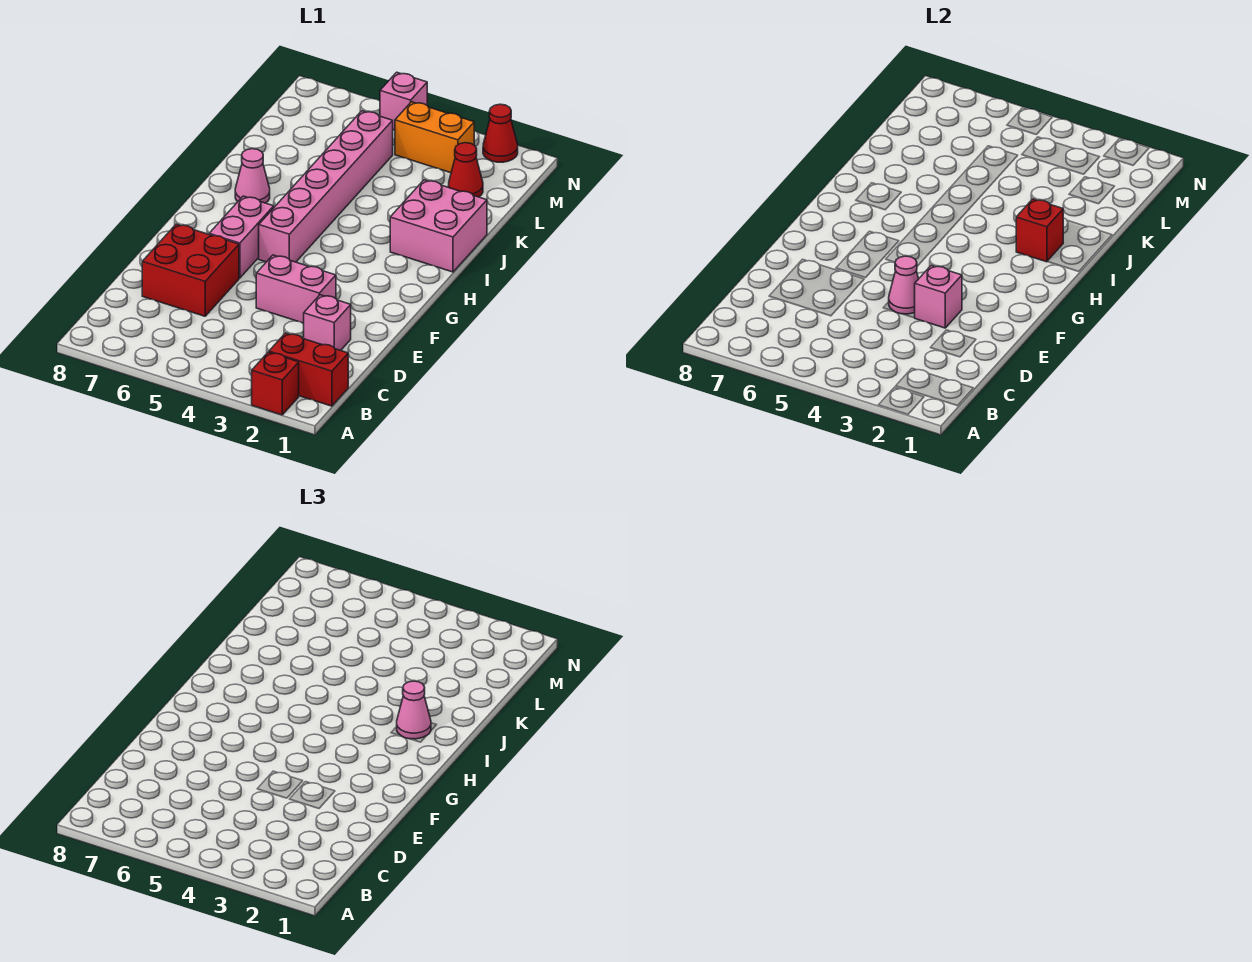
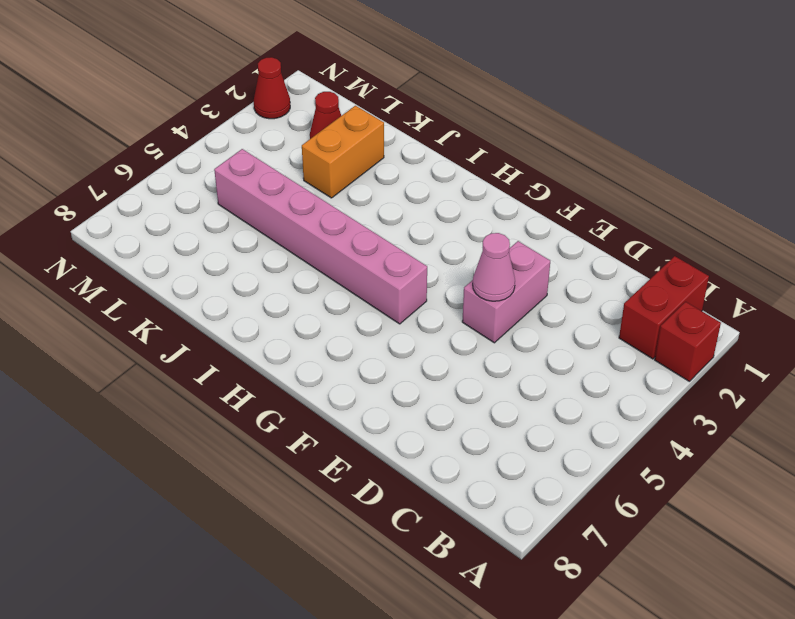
orange brick K2:K3 level 1 -> orange brick M3:M4 level 1
none -> pink brick D2 level 1
none -> red brick D6:E7 level 1
none -> pink brick F6:G6 level 1

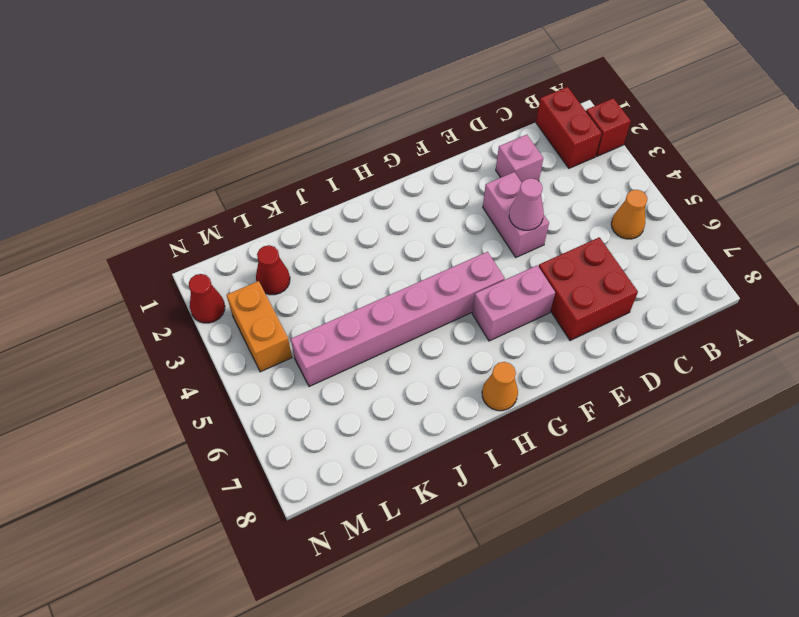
orange cone B5 level 1 -> none
orange cone H8 level 1 -> none
none -> pink brick I1:J2 level 1
none -> pink cone I7 level 1
none -> pink brick N5 level 1

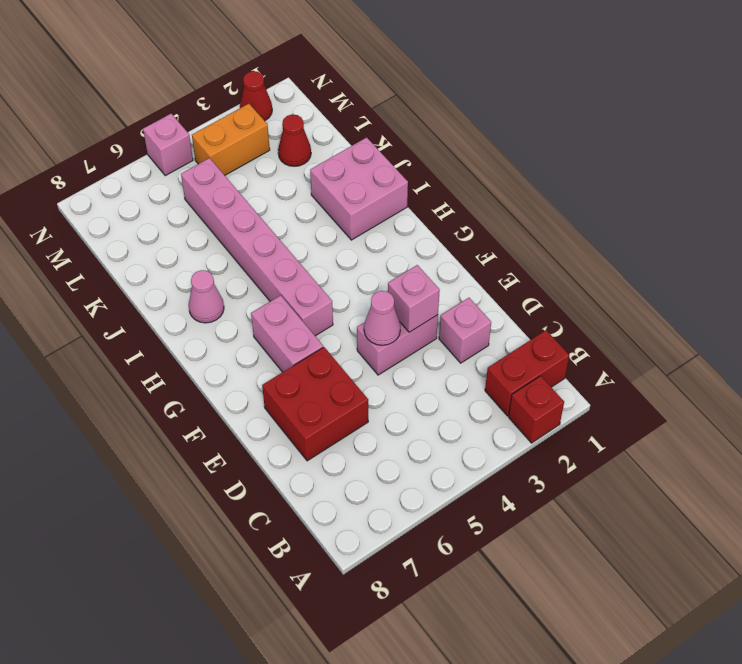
none -> red brick I2 level 2
none -> pink cone I2 level 3

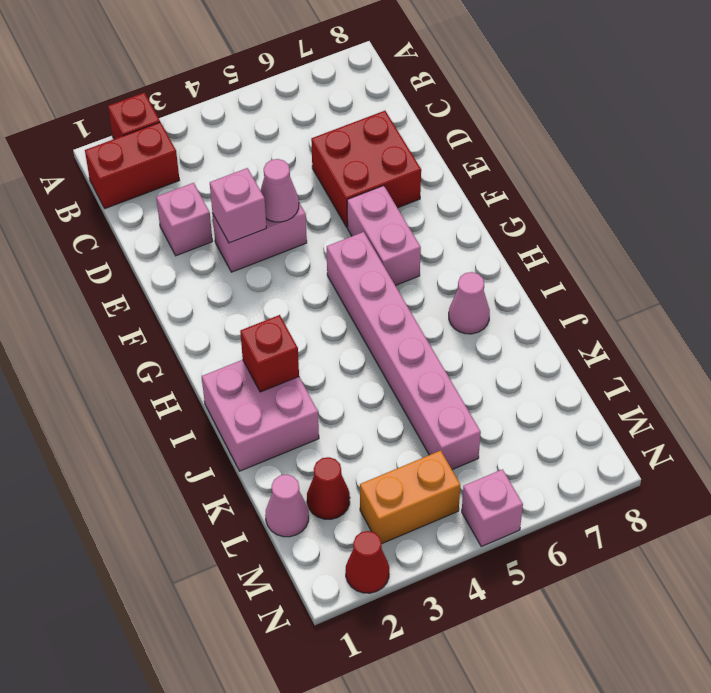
pink cone L1 level 1 -> pink cone I2 level 3

